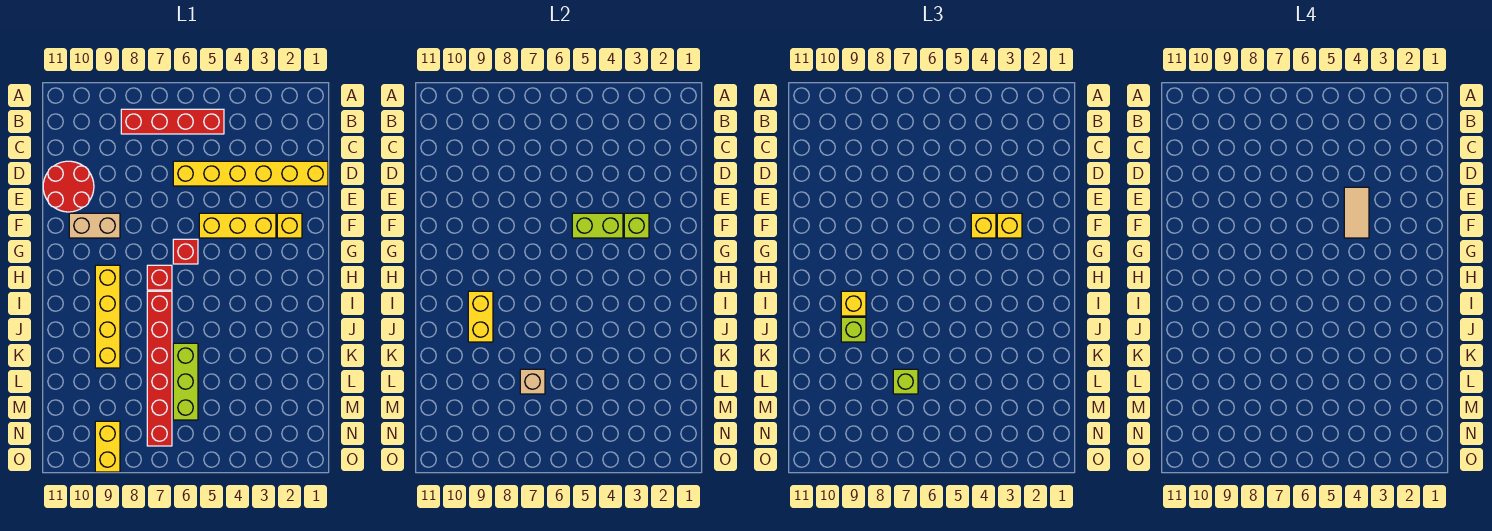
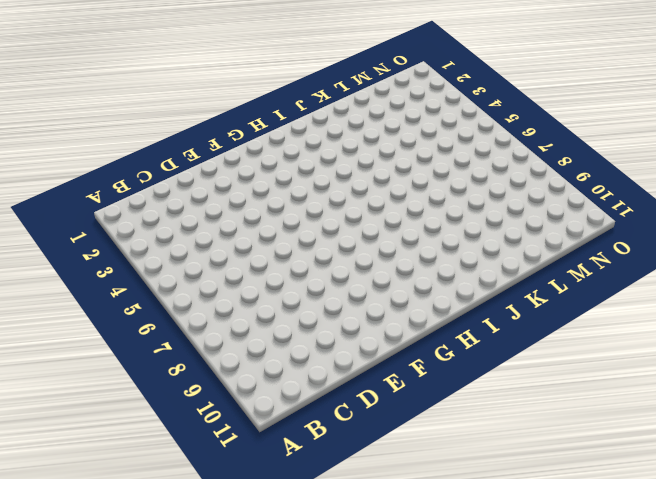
none -> red brick B5:B8 level 1
none -> yellow brick D1:D6 level 1
none -> red round brick D10:E11 level 1

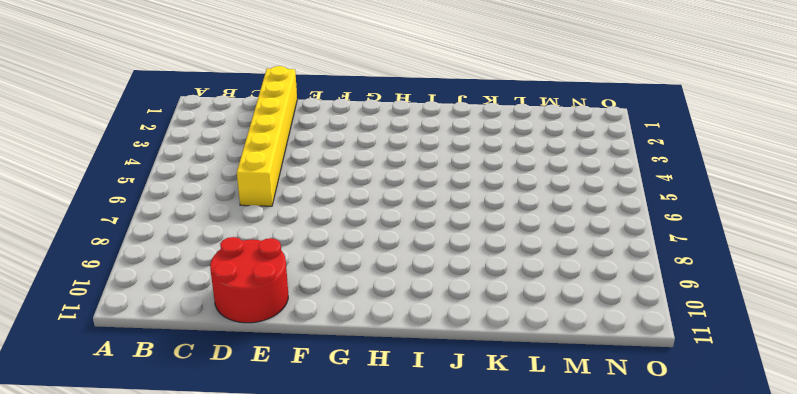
none -> red brick B5:B8 level 1
none -> yellow brick F2 level 1
none -> yellow brick F3:F5 level 1

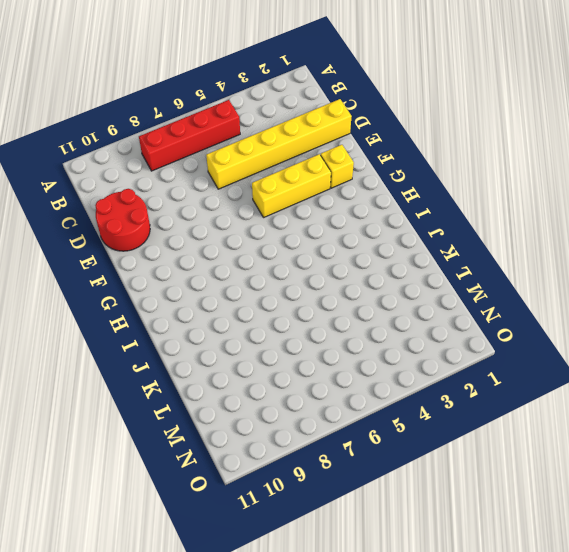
none -> tan brick F9:F10 level 1
none -> red brick G6 level 1
none -> red brick H7 level 1

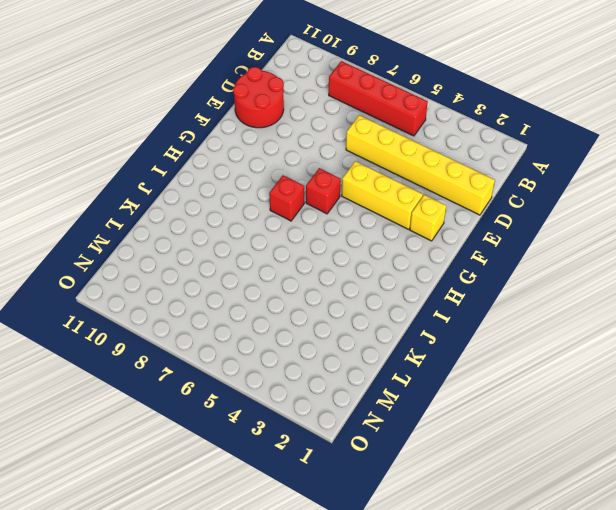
none -> tan brick F9:F10 level 1
none -> yellow brick H9:K9 level 1
none -> red brick I7:N7 level 1

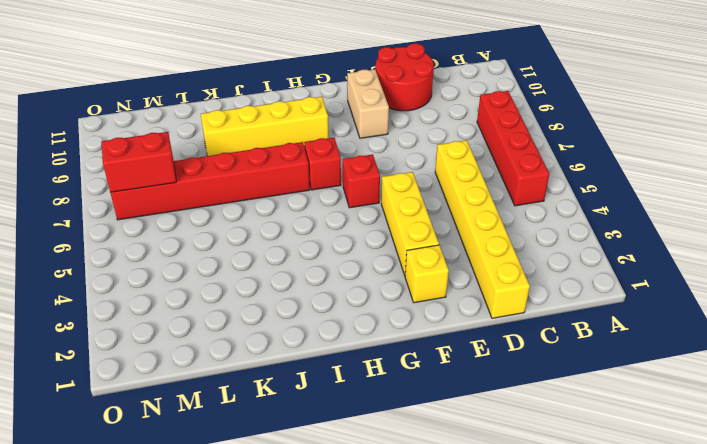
red brick M7:N7 level 2 -> none
none -> lime brick K6:M6 level 1
none -> yellow brick N9:O9 level 1
none -> lime brick F3 level 2

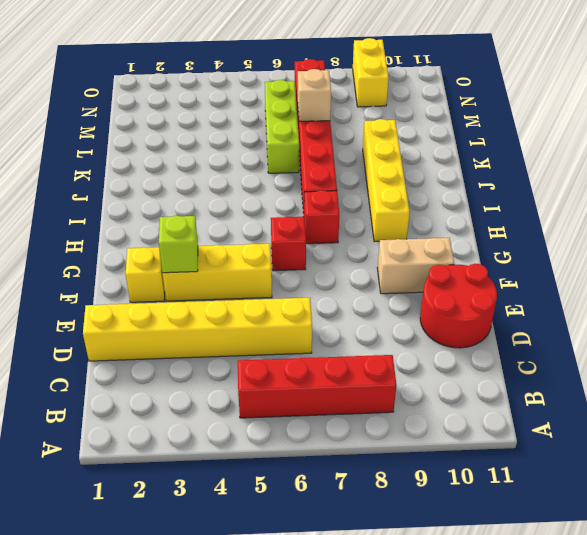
none -> lime brick F4:F5 level 2
none -> yellow brick I9:J9 level 2
none -> yellow brick F3 level 3

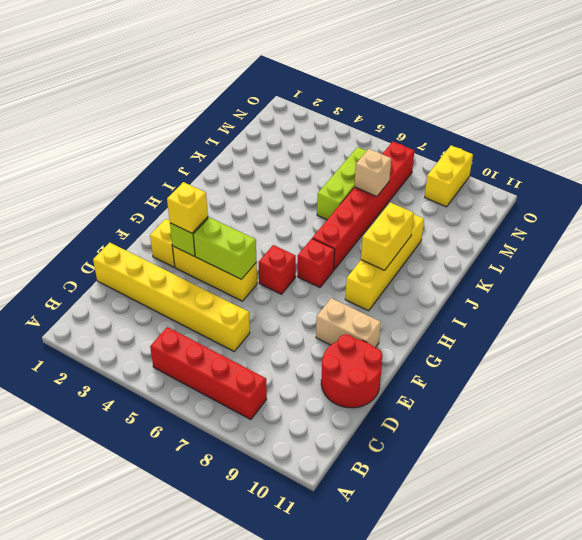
none -> yellow brick F4 level 3
none -> yellow brick I9 level 3
none -> lime brick J9 level 3

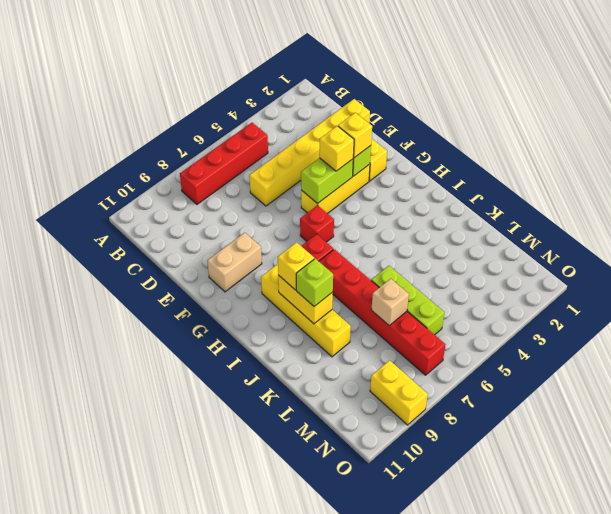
none -> red round brick D10:E11 level 1
none -> lime brick L7 level 3
none -> tan tile E4:F4 level 4

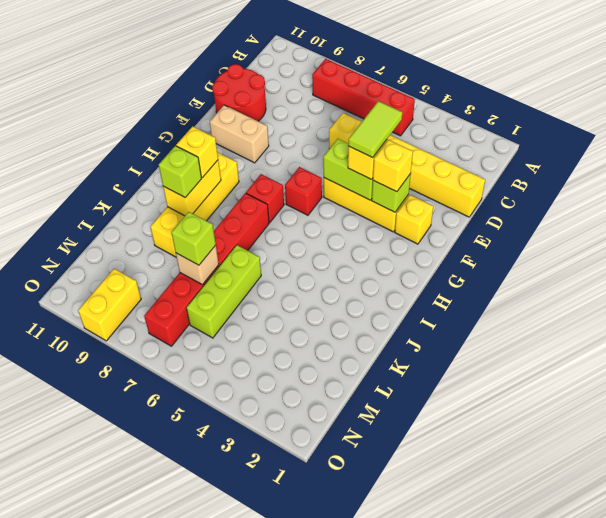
lime tile E4:F4 level 4 -> tan tile E4:F4 level 4

